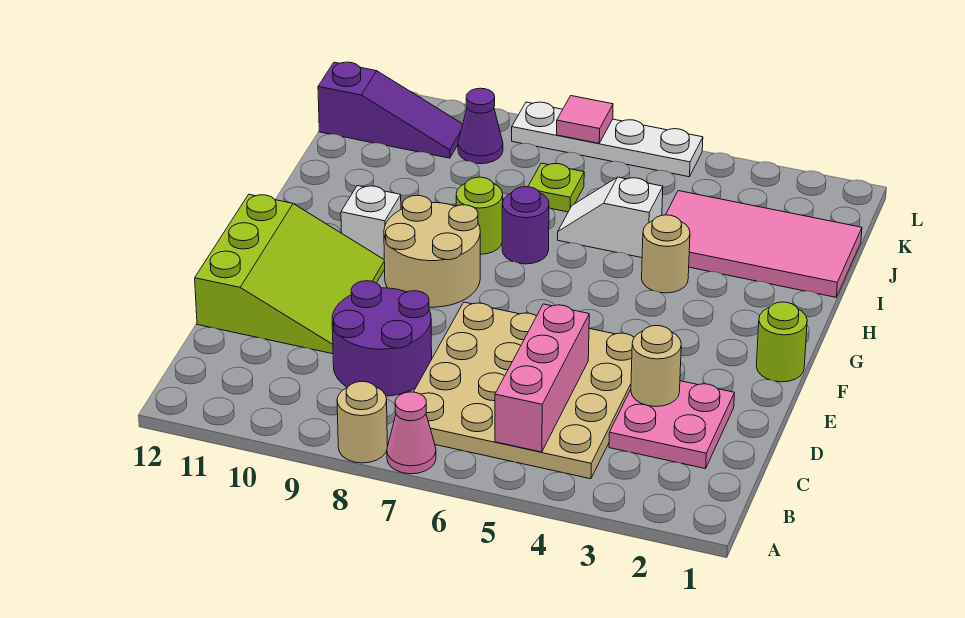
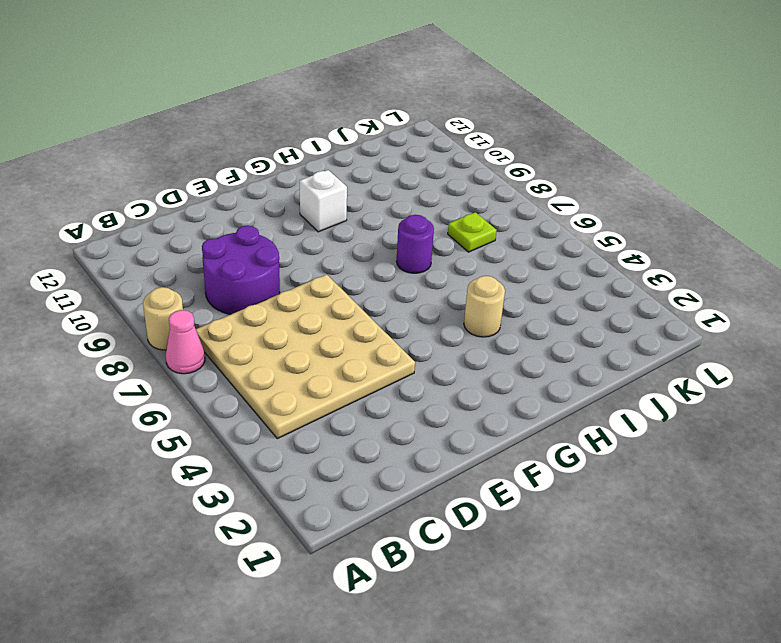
none -> pink plate C2:D3 level 1
none -> lime slope D10:F12 level 1 top 12
none -> lime round brick F1 level 1

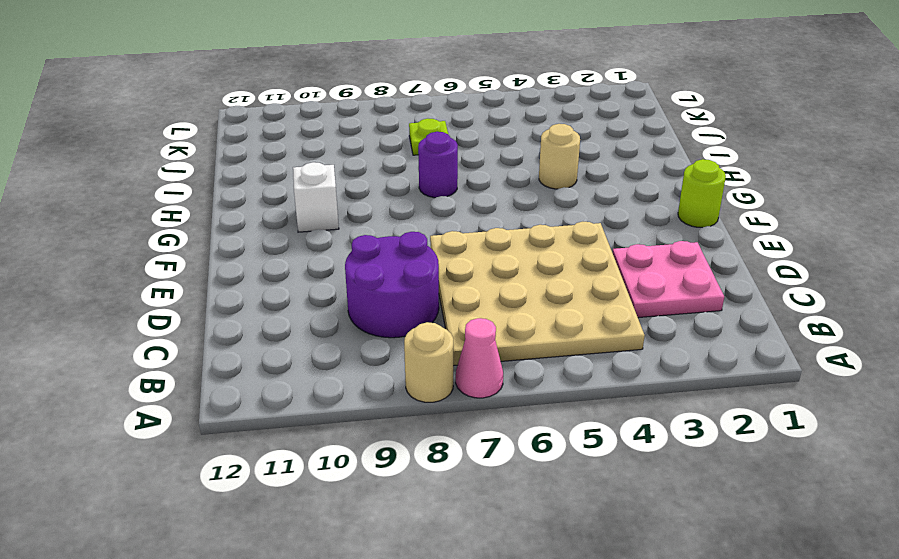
none -> lime slope D10:F12 level 1 top 12
none -> tan round brick F8:G9 level 1
none -> lime round brick H8 level 1

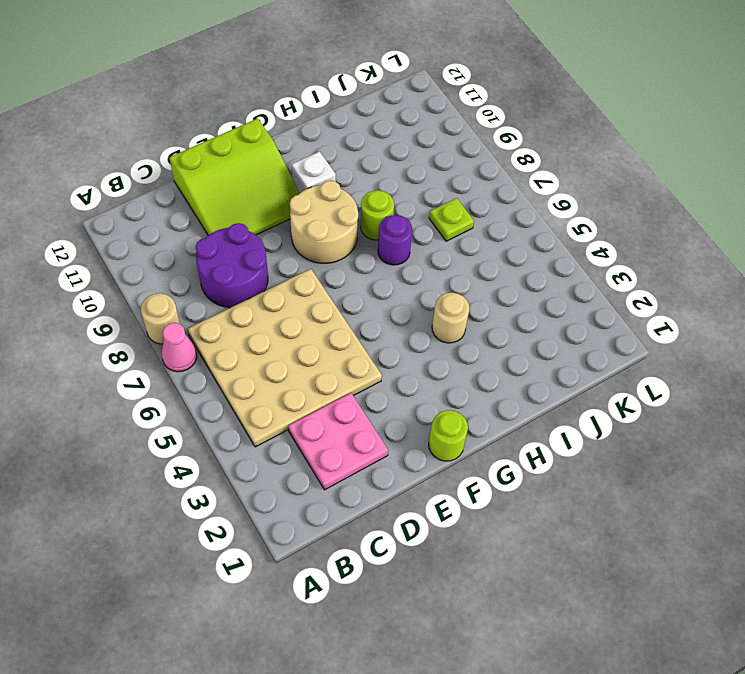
none -> pink tile I1:J4 level 1
none -> white slope I5:I6 level 1 top 5
none -> purple cone K9 level 1

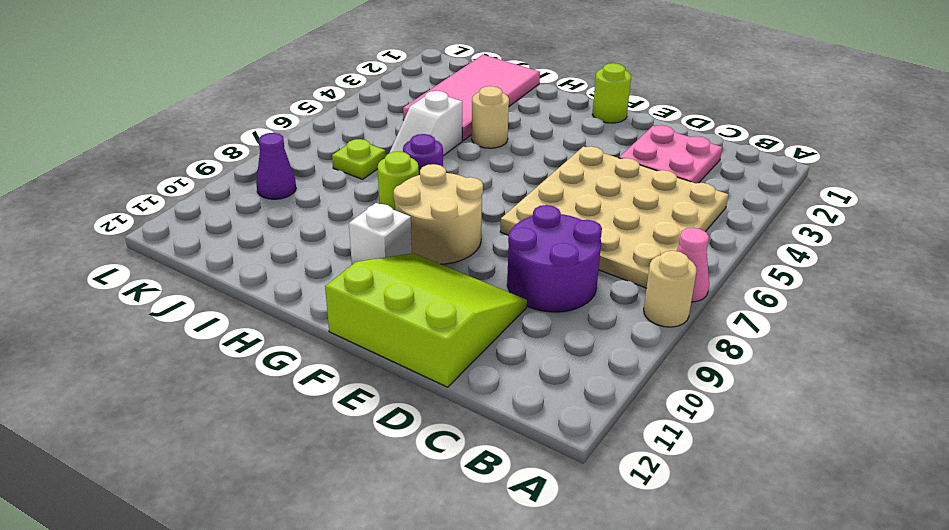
none -> purple slope K10:K12 level 1 top 12
none -> white plate L5:L8 level 1
none -> pink brick B5:D5 level 2

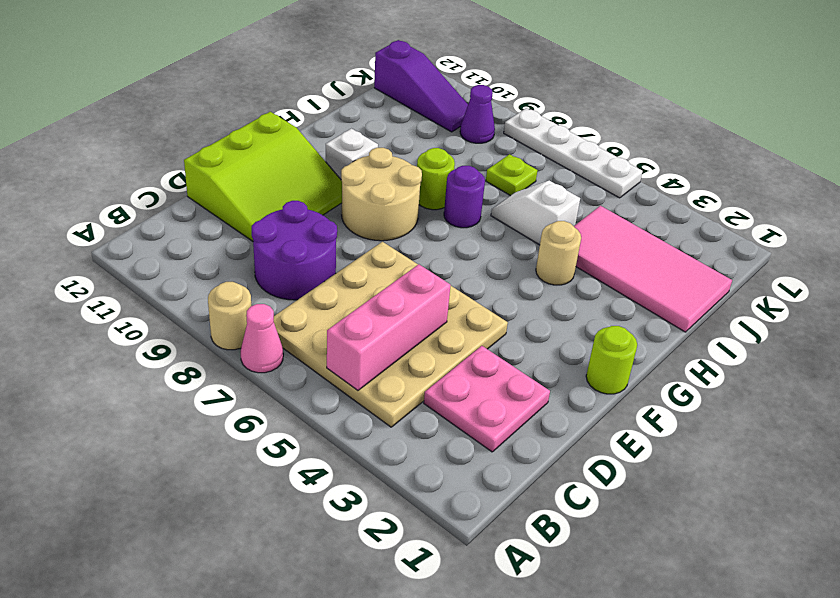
none -> tan round brick D3 level 2
none -> pink tile L7 level 2

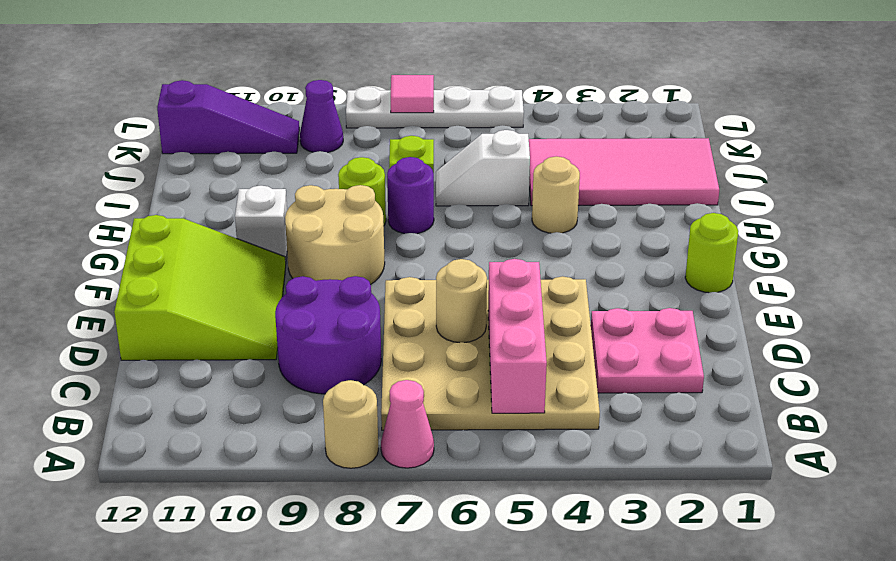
tan round brick D6 level 2 -> tan round brick D3 level 2

